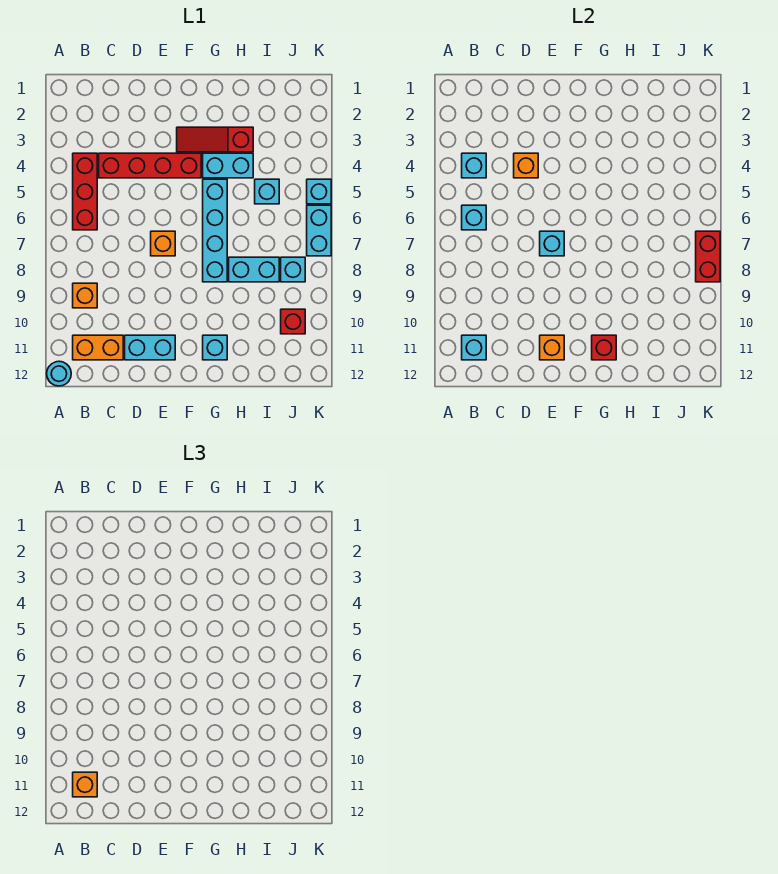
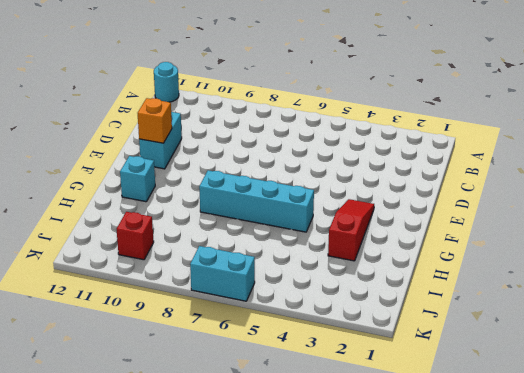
none -> red brick B4:B6 level 1
none -> orange brick B9 level 1
none -> orange brick B11:C11 level 1

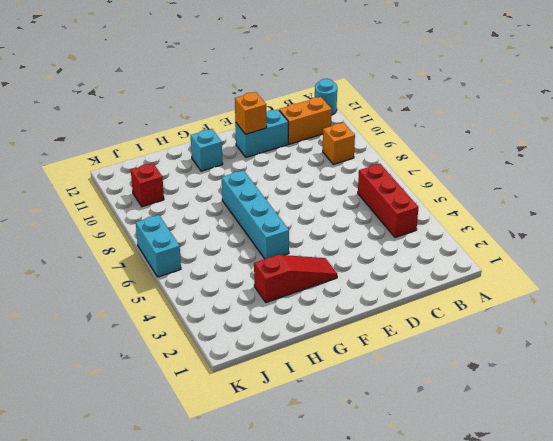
none -> red brick C4:F4 level 1
none -> orange brick E7 level 1
none -> cyan brick G4:H4 level 1

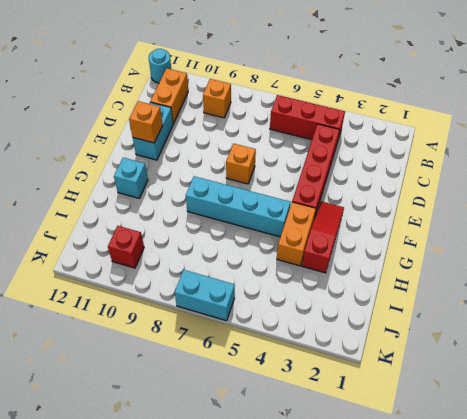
orange brick G4:H4 level 1 -> cyan brick G4:H4 level 1
none -> cyan brick H8:I8 level 1
none -> cyan brick I5 level 1
none -> cyan brick J8 level 1

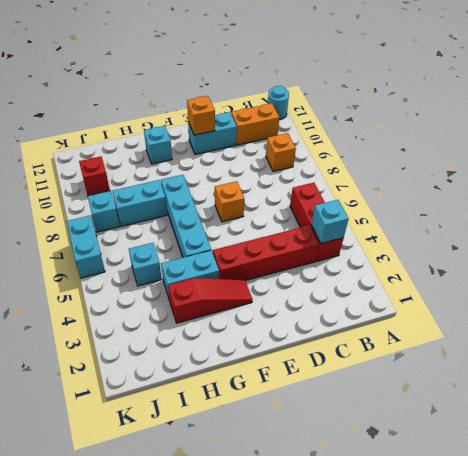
none -> cyan brick K5 level 1
none -> cyan brick B6 level 2
none -> cyan brick B11 level 2

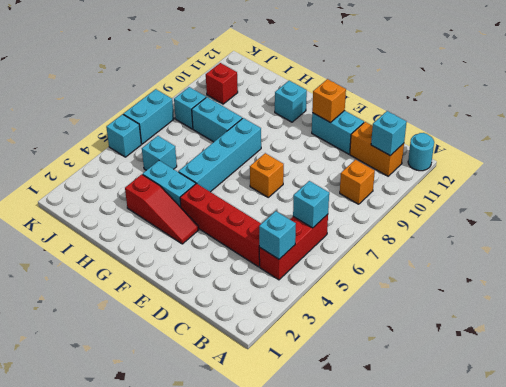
none -> orange brick D4 level 2
none -> cyan brick E7 level 2
none -> red brick G11 level 2

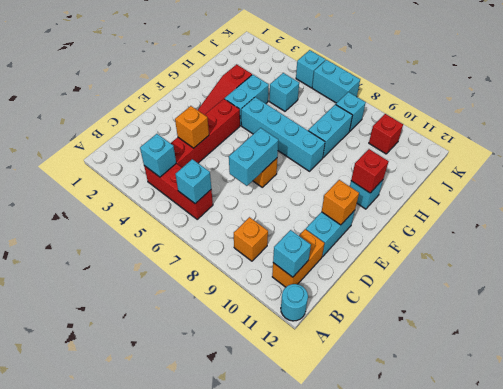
cyan brick D7:E7 level 2 -> cyan brick E7 level 2
none -> red brick K7:K8 level 2
none -> orange brick B11 level 3

